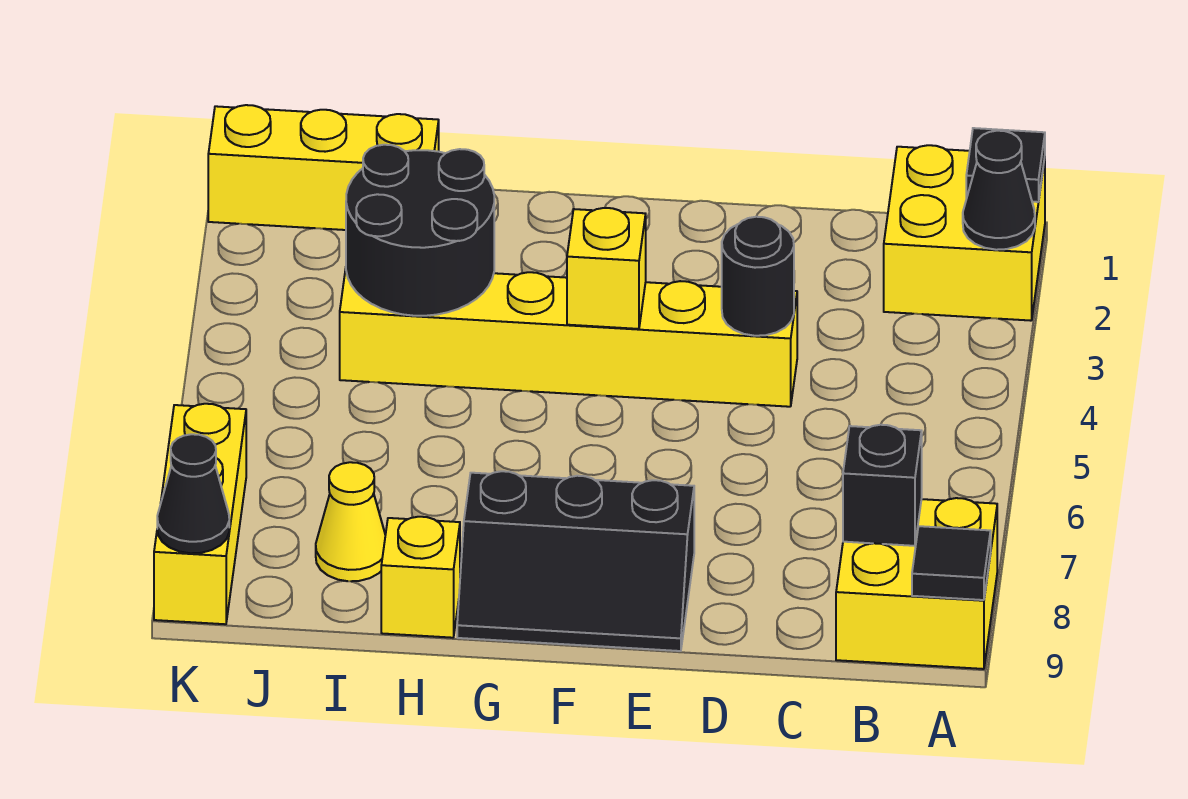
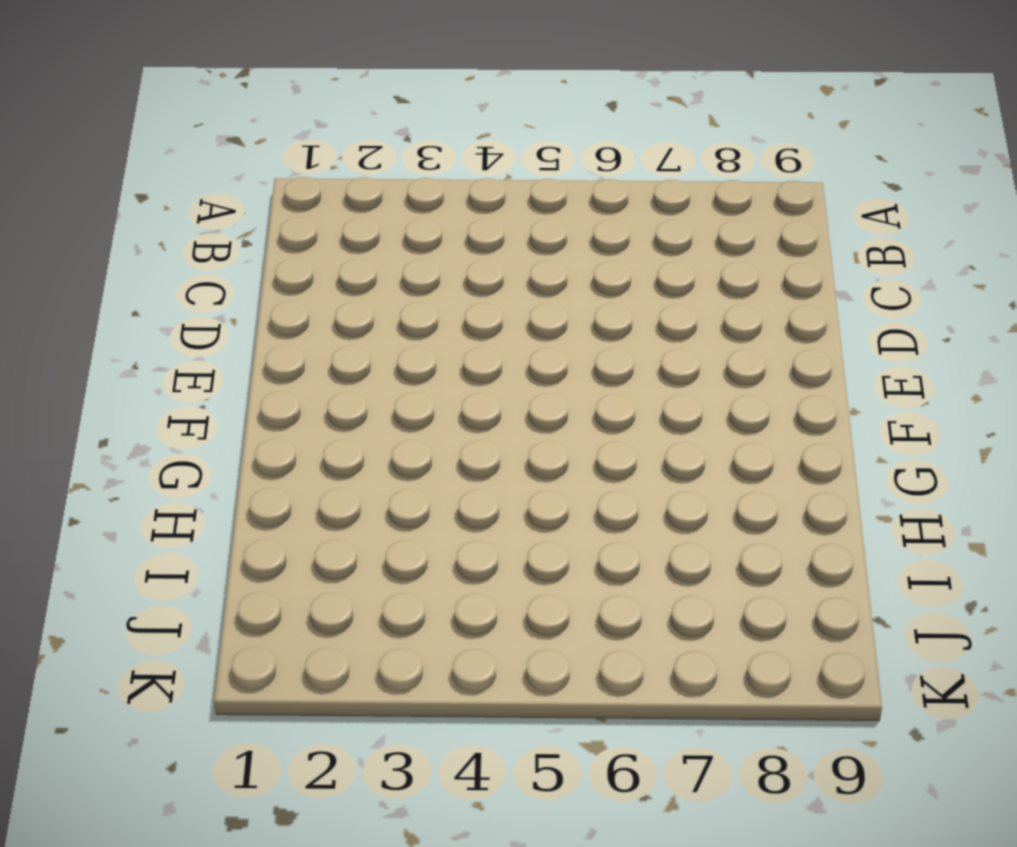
none -> yellow brick A1:B2 level 1
none -> yellow brick A8:B9 level 1
none -> yellow brick D4:I4 level 1

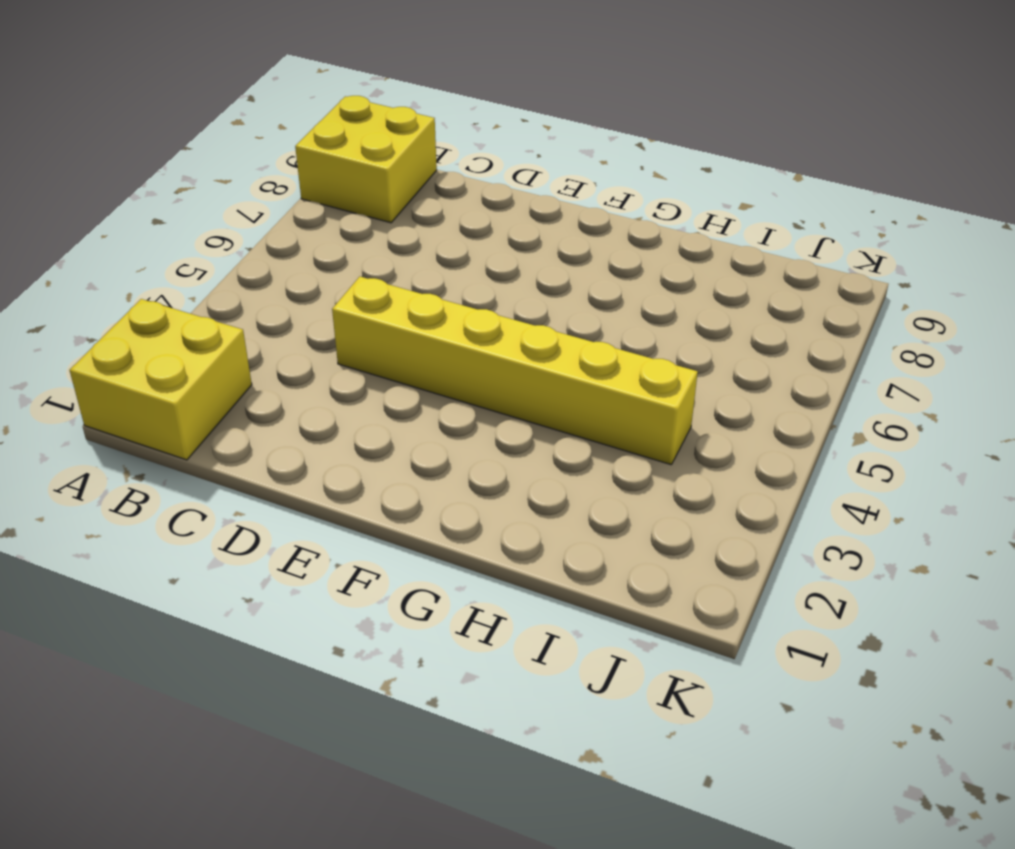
none -> black slope E8:G9 level 1 top 8
none -> yellow brick H9 level 1
none -> yellow brick I1:K1 level 1

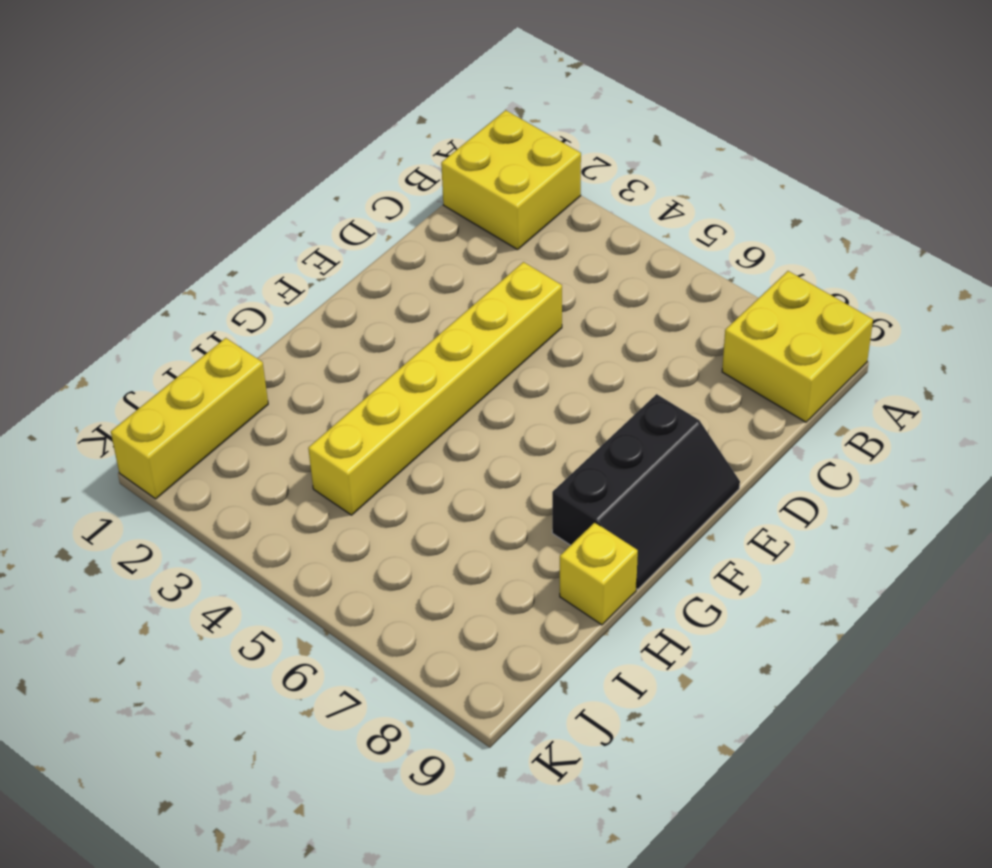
none -> yellow cone I8 level 1
none -> yellow brick K7:K9 level 1
none -> black tile A1 level 2

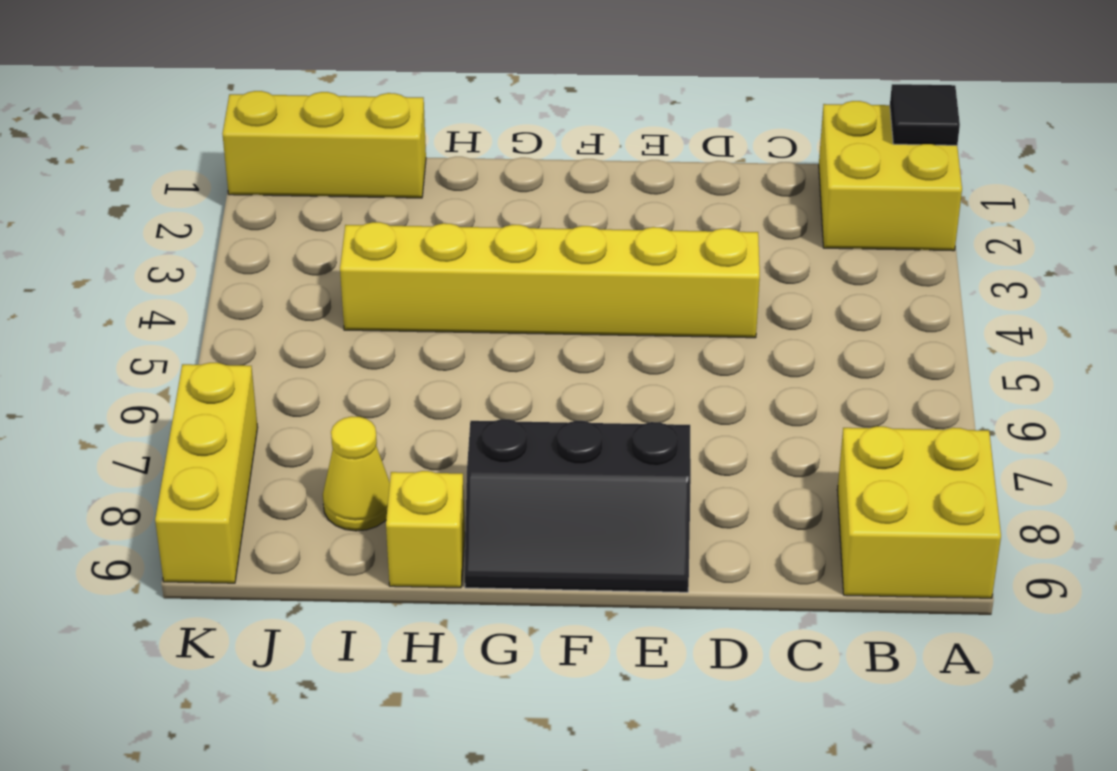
none -> black cone A2 level 2
none -> black tile A9 level 2
none -> black brick B8 level 2

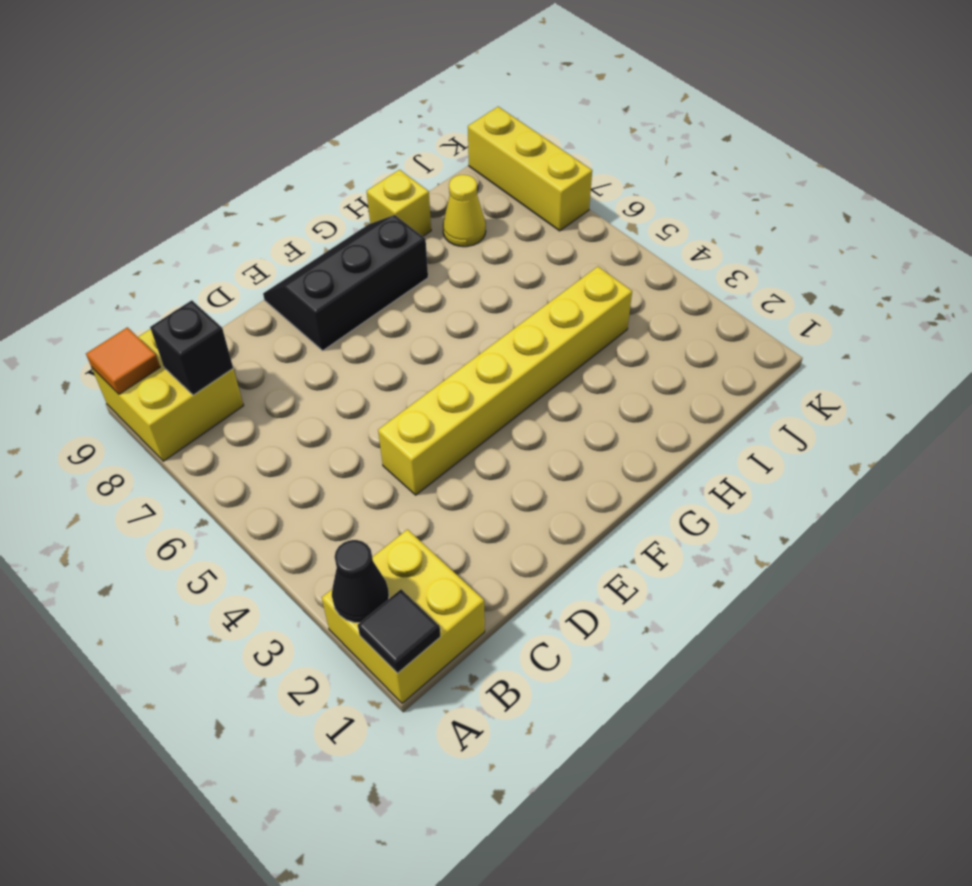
orange tile A9 level 2 -> black tile A9 level 2
none -> yellow brick I1:K1 level 1
none -> black round brick D4 level 2
none -> yellow brick F4 level 2

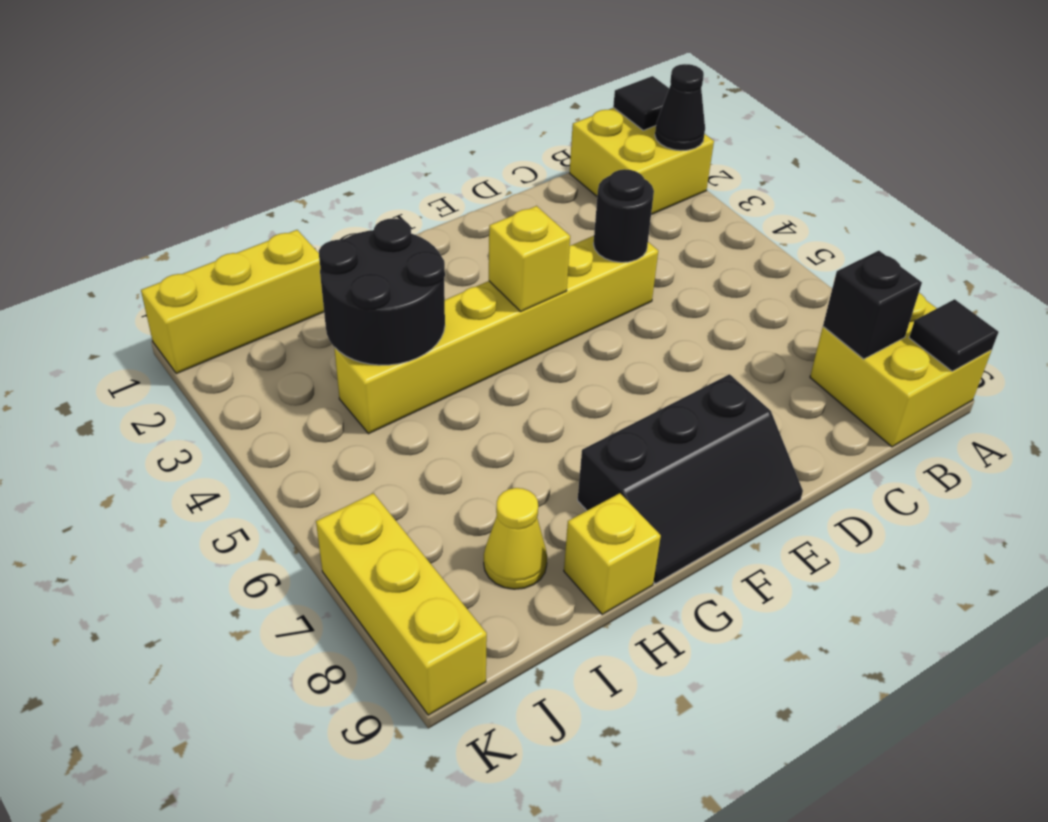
none -> black cone K9 level 2

